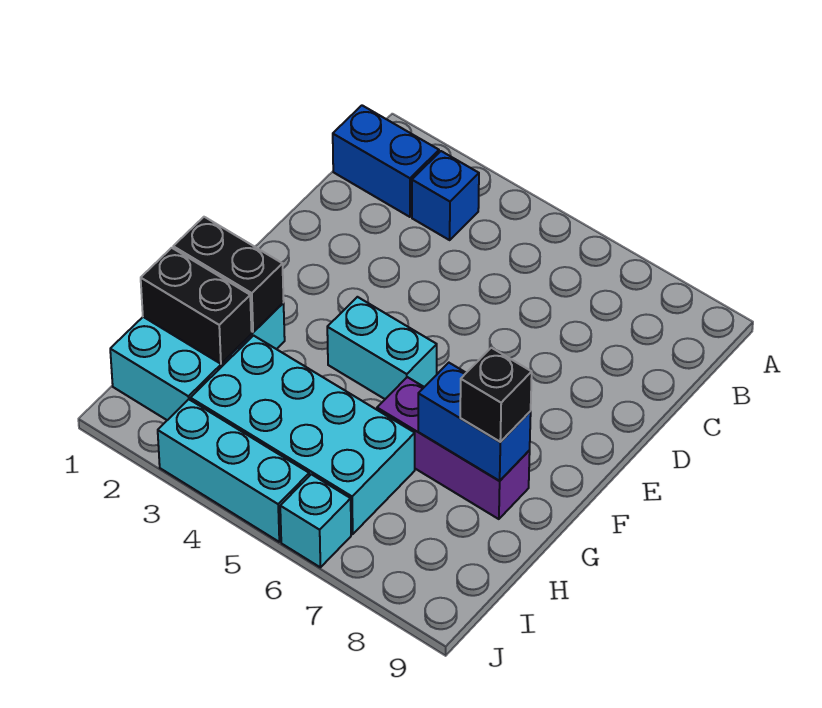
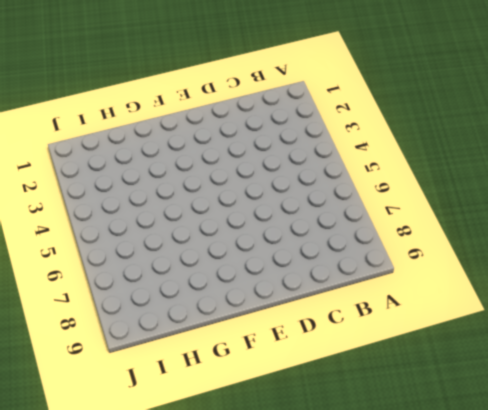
none -> blue brick B1:B2 level 1
none -> blue brick B3 level 1
none -> cyan brick F4:F5 level 1

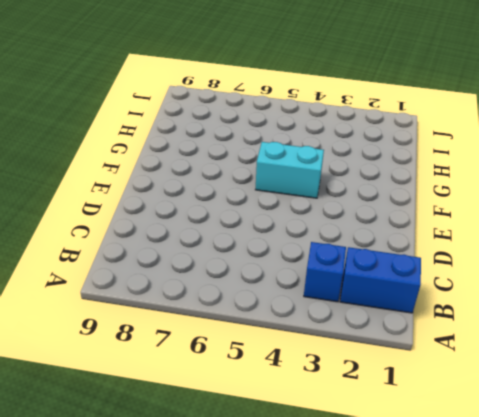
none -> cyan brick G1:I2 level 1
none -> purple brick G6:G8 level 1
none -> cyan brick H3:I6 level 1

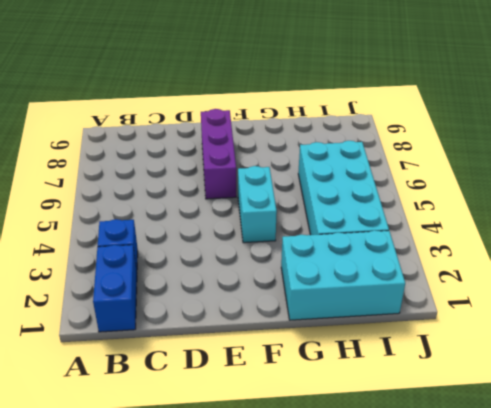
purple brick E6:E8 level 1 -> purple brick G6:G8 level 1
none -> cyan brick J3:J5 level 1
none -> cyan brick J6 level 1
none -> black brick G1:G2 level 2

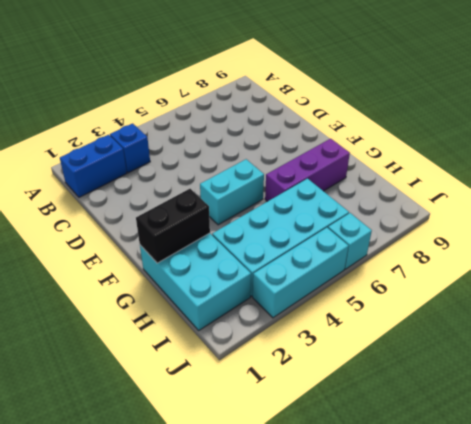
none -> blue brick G7:G8 level 2
none -> black brick H1:H2 level 2
none -> black brick G8 level 3

